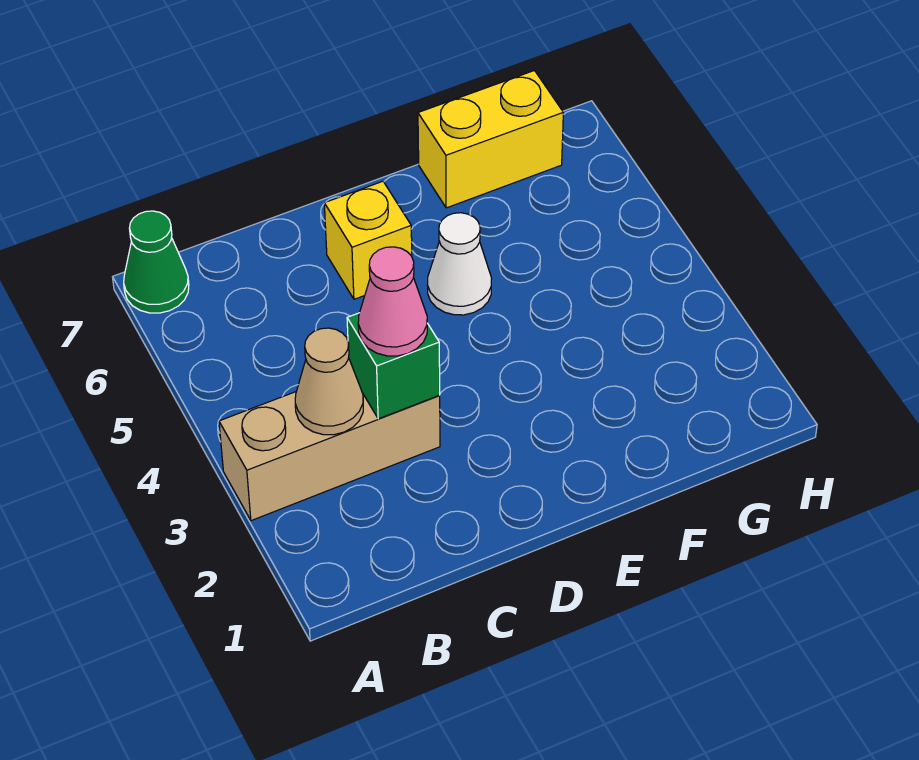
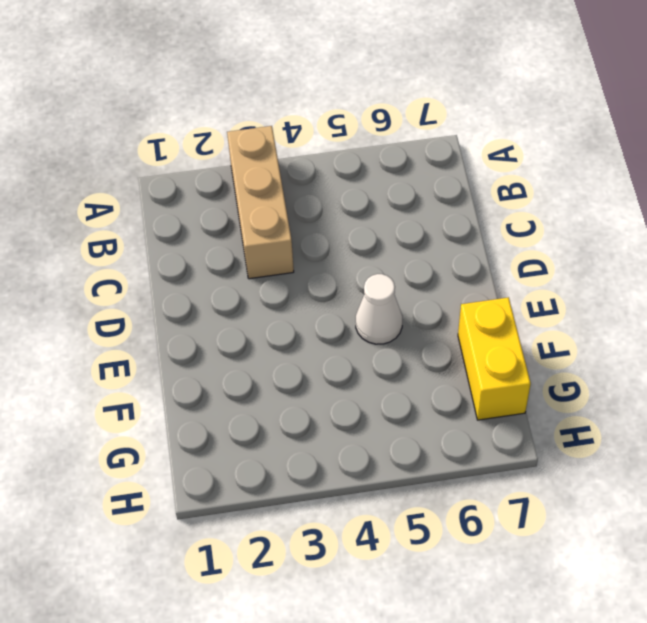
none -> green cone A7 level 1
none -> yellow brick D6 level 1

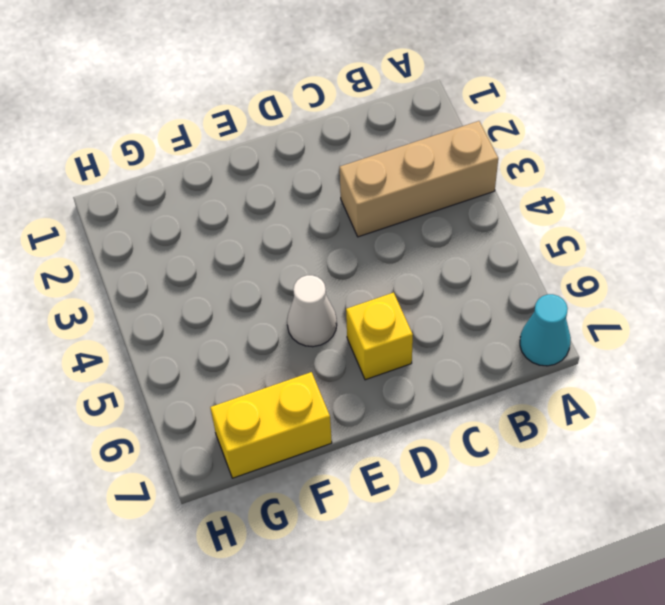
cyan cone A7 level 1 -> green cone A7 level 1
none -> tan cone B3 level 2
none -> green brick C3 level 2

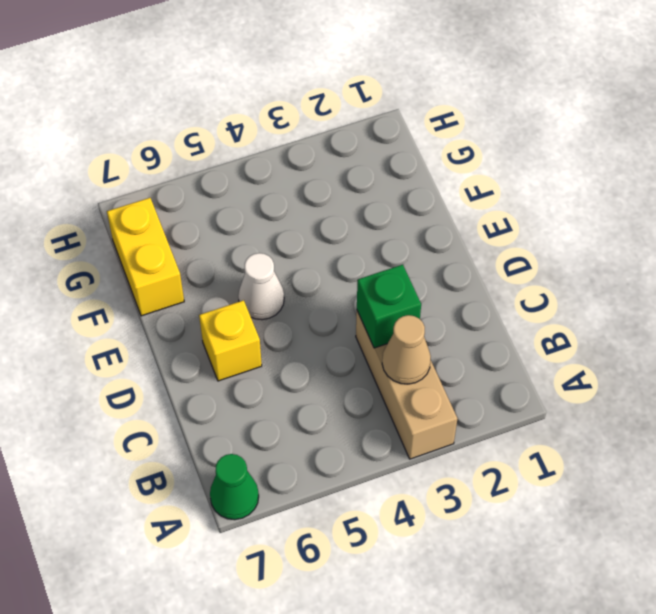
none -> pink cone C3 level 3

